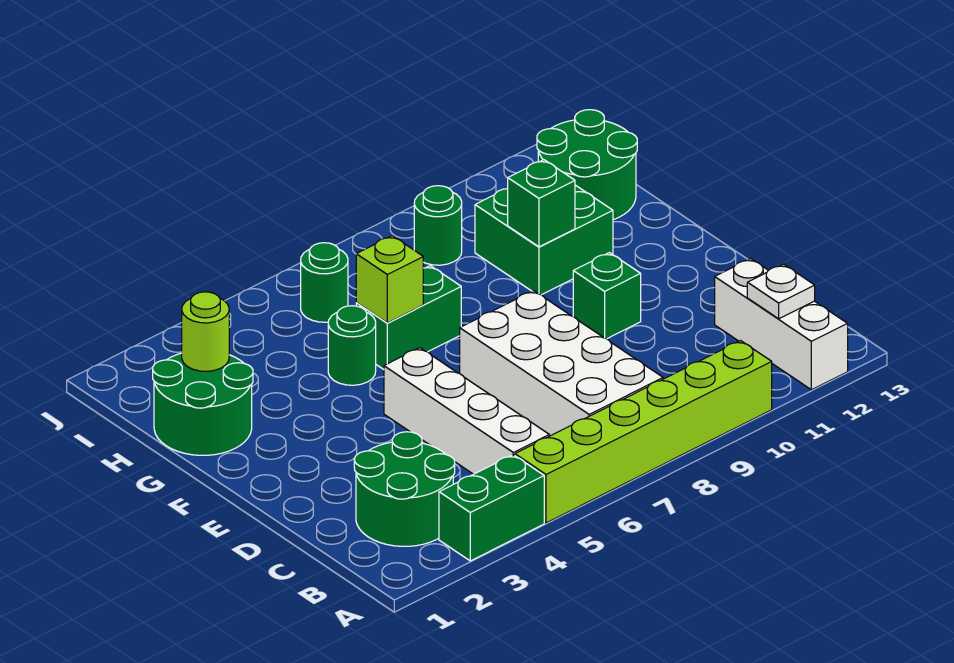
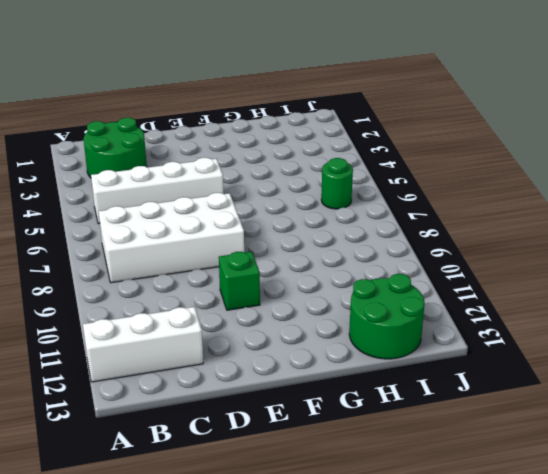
none -> green brick A3:A4 level 1
none -> lime brick A5:A10 level 1
none -> green round brick G1:H2 level 1

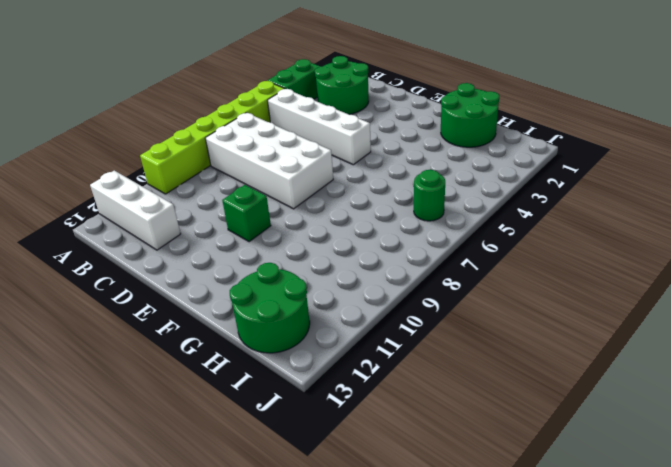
none -> green round brick G5 level 1
none -> green brick G6:G7 level 1
none -> green brick G10:H11 level 1

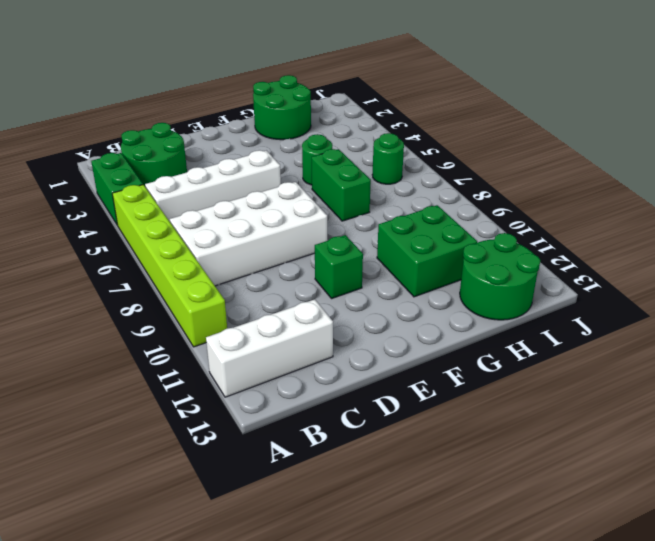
none -> green round brick I9 level 1
none -> white plate B12 level 2
none -> lime brick G6 level 2

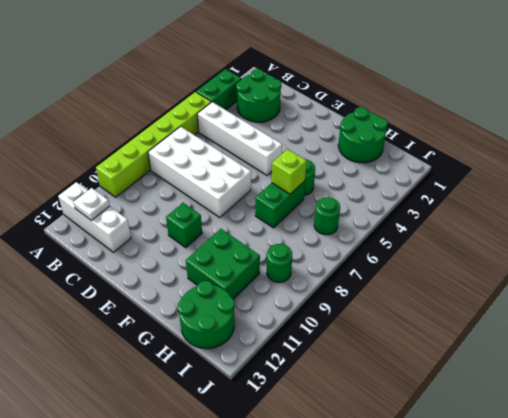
none -> green brick G10 level 2
none -> lime round brick H2 level 2

